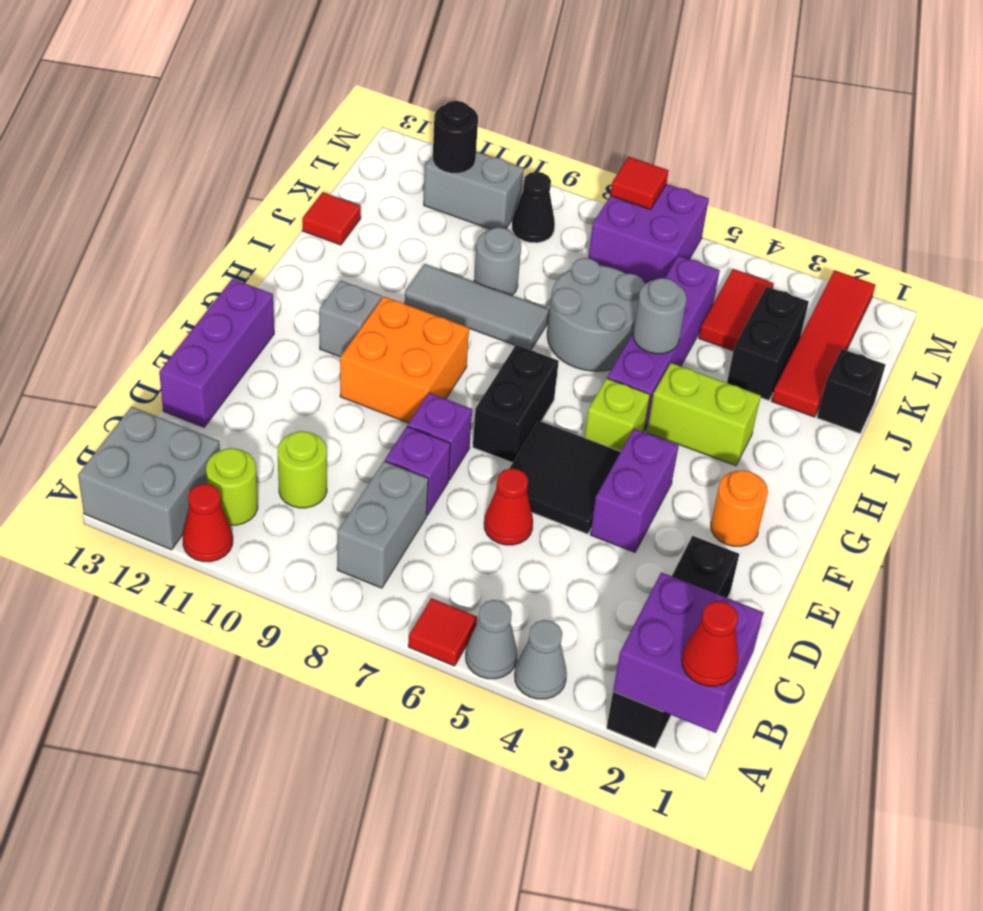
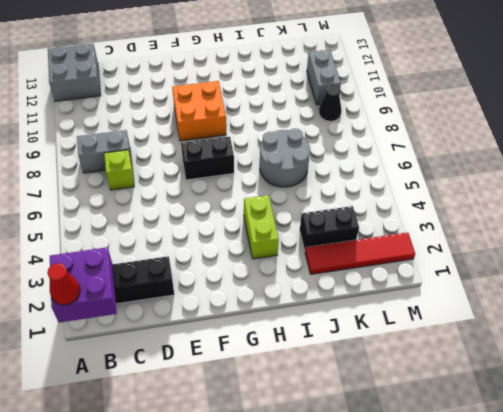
lime brick C7 level 1 -> lime brick G5 level 1
none -> grey cone A4 level 1
none -> grey cone A5 level 1
none -> red tile A6 level 1
none -> red cone A11 level 1

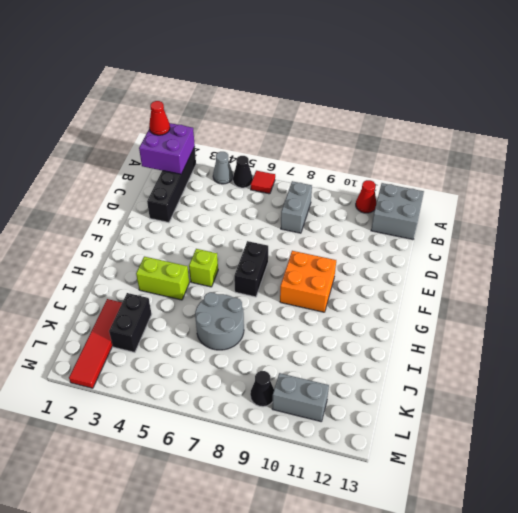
black cone A5 level 1 -> grey cone A5 level 1
none -> lime round brick B11 level 1
none -> lime round brick C10 level 1
none -> red cone D6 level 1
none -> purple brick D8 level 1

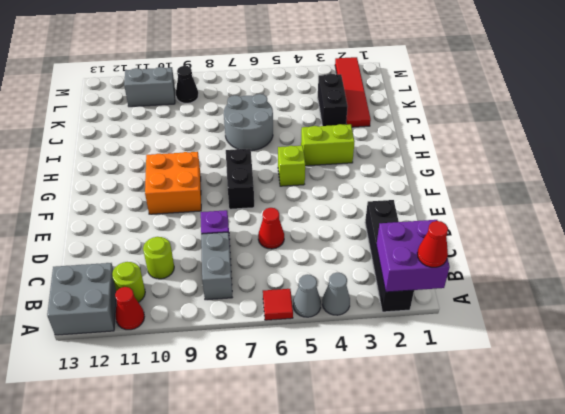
none -> purple brick D13:F13 level 1
none -> purple brick E4:F4 level 1
none -> black tile E5:F6 level 1
none -> purple brick E8 level 1

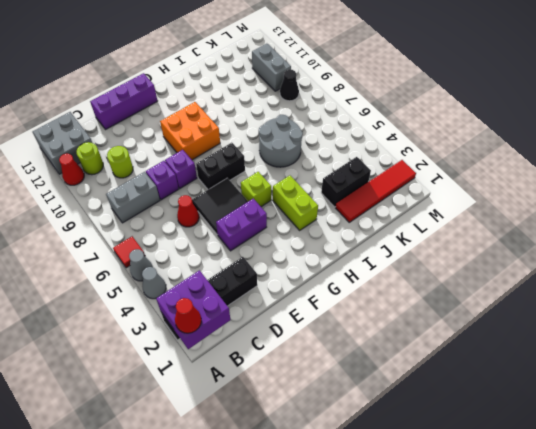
none -> orange round brick F2 level 1
none -> grey brick G11 level 1
none -> purple brick H5:K5 level 1
none -> grey tile I8:I10 level 1

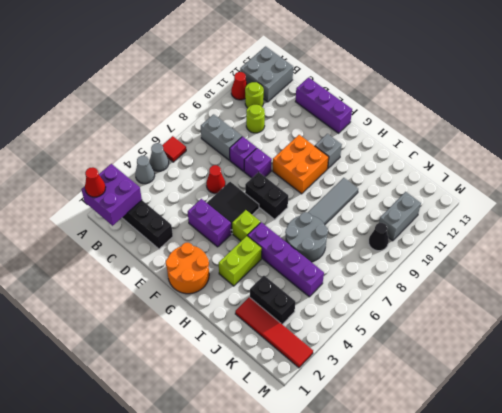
orange round brick F1:G2 level 1 -> orange round brick F2 level 1
none -> black brick J1 level 1
none -> grey round brick J9 level 1
none -> red tile J13 level 1
none -> red tile K4:L4 level 1

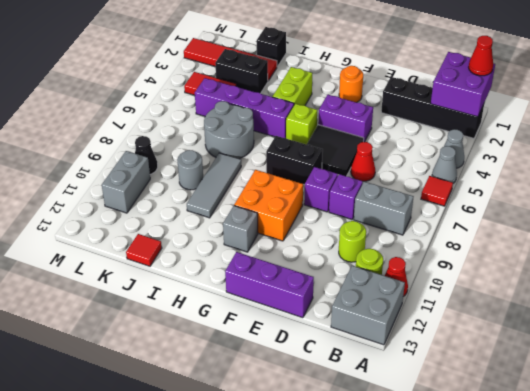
none -> purple brick L6:M7 level 1
none -> grey round brick I5 level 2
none -> black round brick L11 level 2
none -> red tile M7 level 2

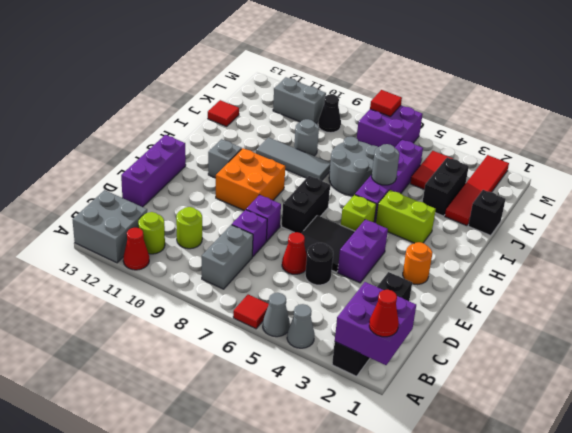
black round brick D5 level 1 -> black round brick L11 level 2

